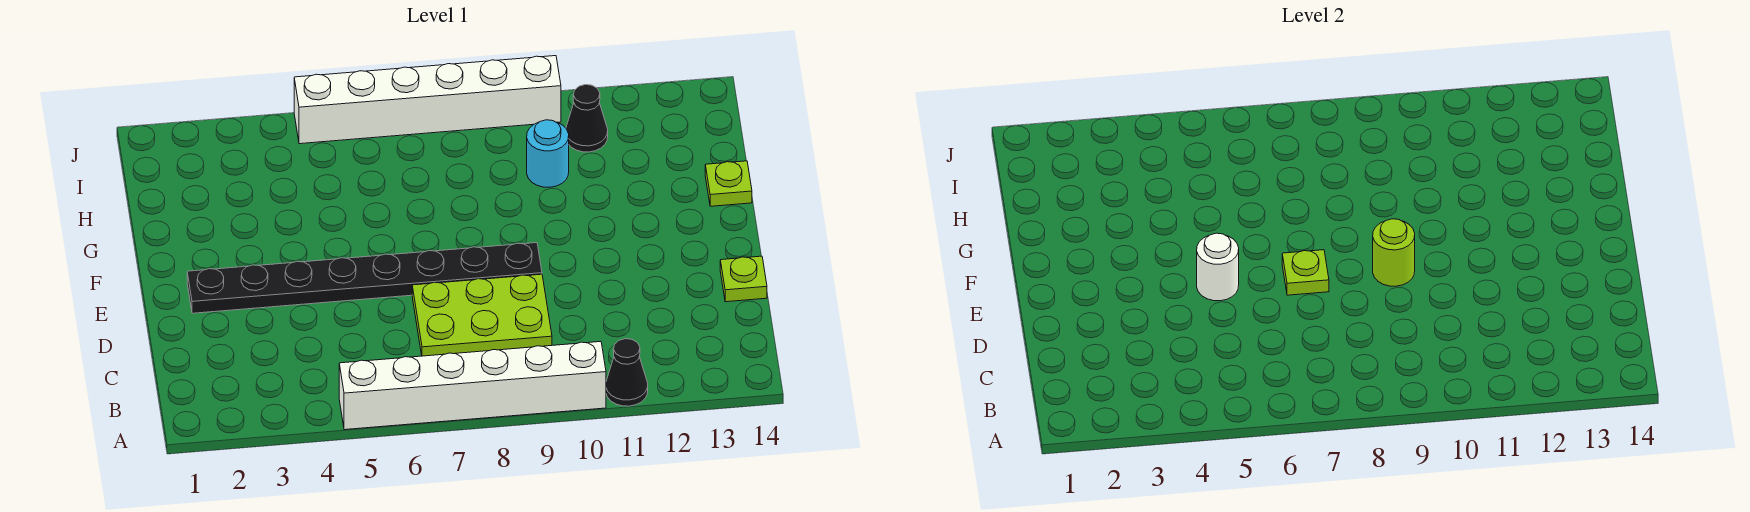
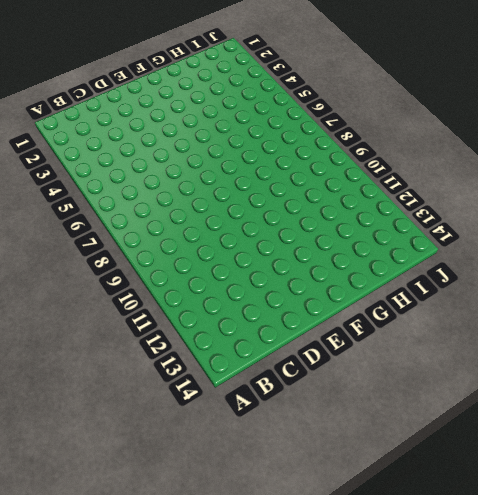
none -> white brick A5:A10 level 1
none -> black cone A11 level 1
none -> lime plate C7:D9 level 1

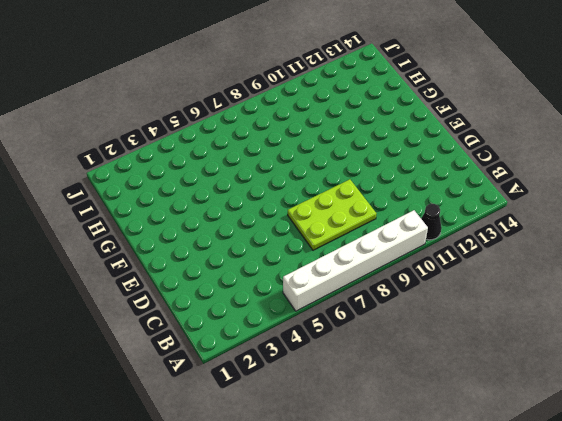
none -> lime plate D14 level 1
none -> black plate E2:E9 level 1
none -> lime plate G14 level 1

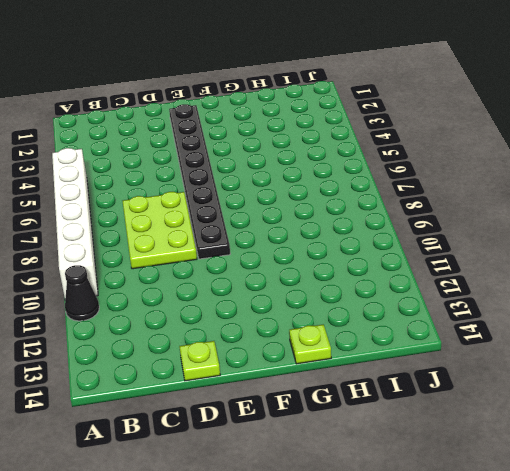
none -> cyan round brick H10 level 1
none -> black cone I11 level 1
none -> white brick J5:J10 level 1

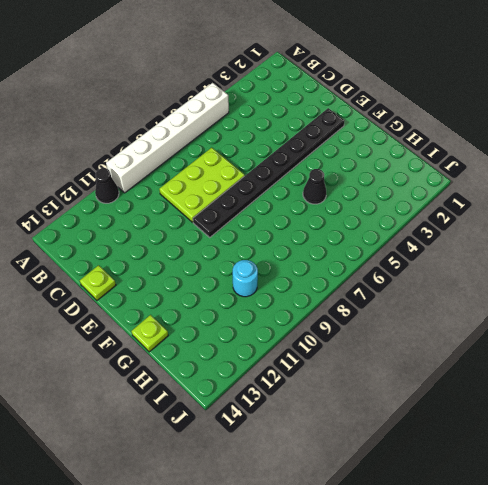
black cone G5 level 1 -> black cone I11 level 1
none -> white brick J5:J10 level 1
none -> white round brick E5 level 2
none -> lime plate E7 level 2

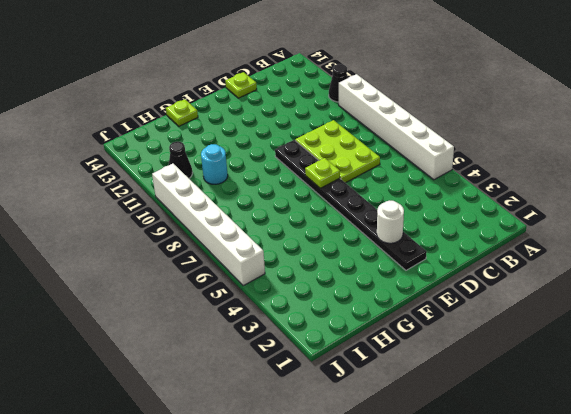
white round brick E3 level 2 -> white round brick E5 level 2
none -> lime round brick E9 level 2

